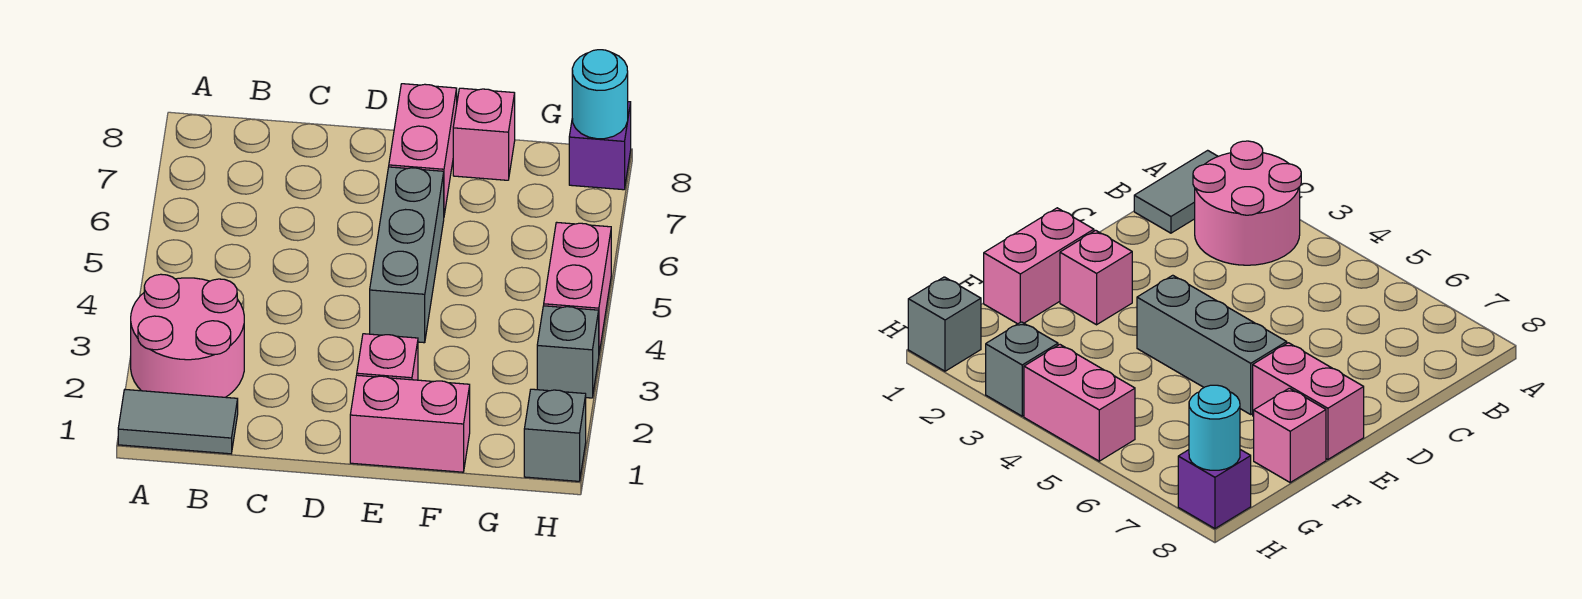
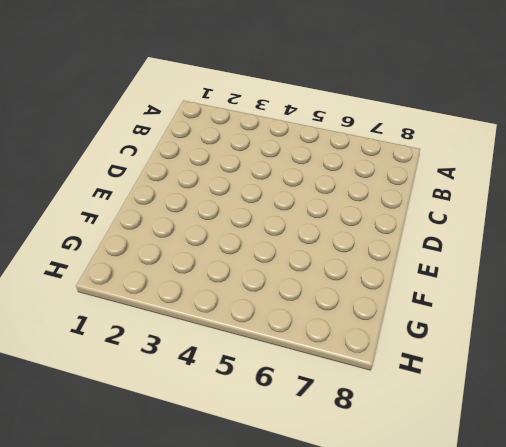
none -> grey tile A1:B1 level 1
none -> pink round brick A2:B3 level 1
none -> pink brick E1:F1 level 1

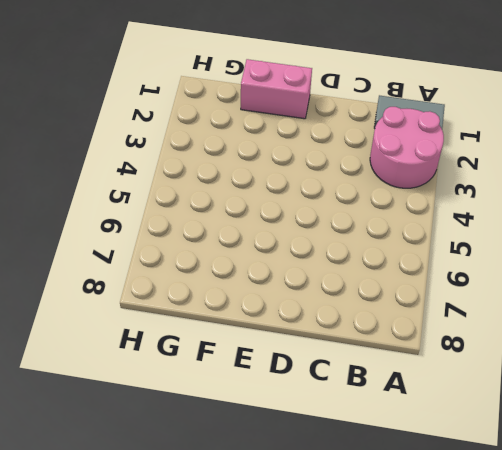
none -> pink brick E2 level 1
none -> grey brick E4:E6 level 1
none -> pink brick E7:E8 level 1

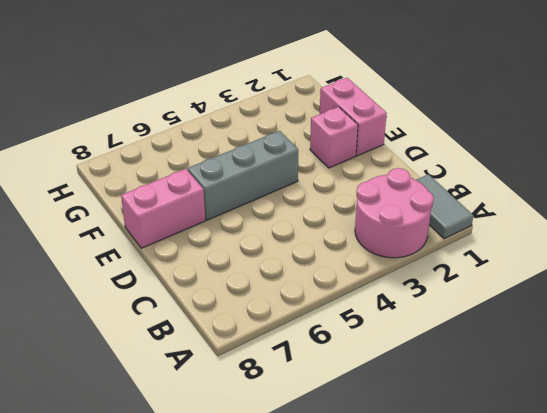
none -> pink brick F8 level 1
none -> grey brick H1 level 1
none -> grey brick H3 level 1

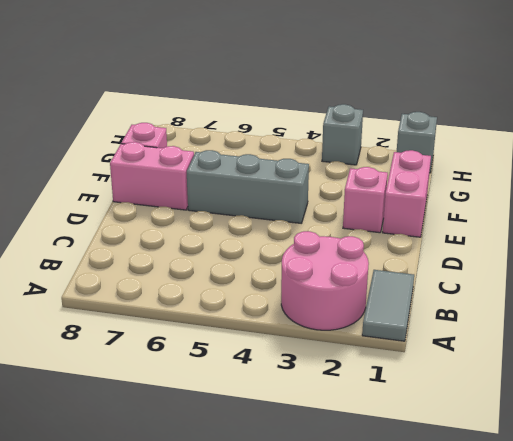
none -> pink brick H4:H5 level 1
none -> purple brick H8 level 1
none -> cyan round brick H8 level 2

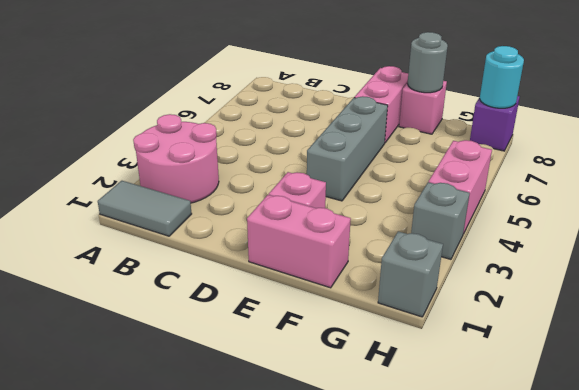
grey round brick F8 level 2 -> none

